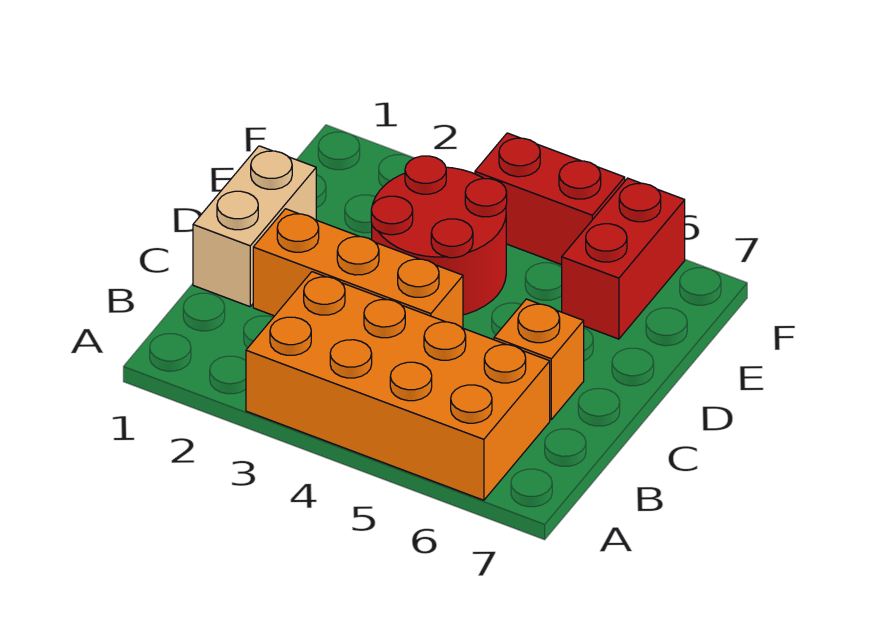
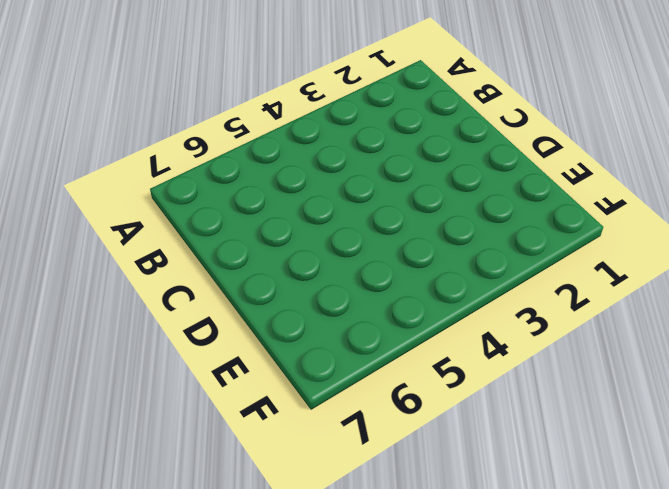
none -> orange brick A3:B6 level 1
none -> tan brick C1:D1 level 1

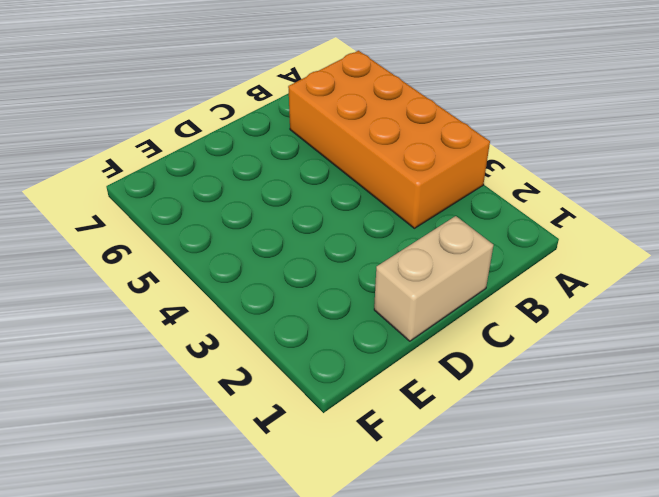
none -> orange brick C2:C4 level 1
none -> orange brick C6 level 1

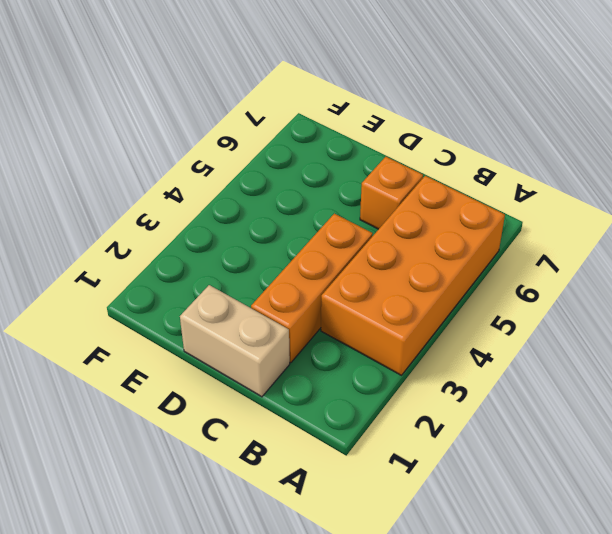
none -> red round brick D3:E4 level 1
none -> red brick E6:F6 level 1

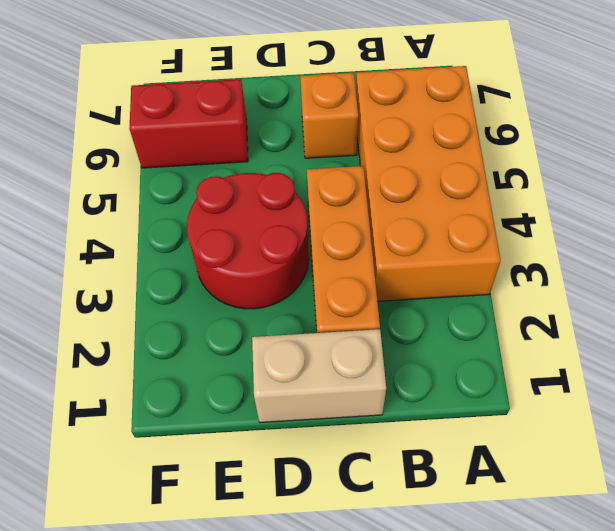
none -> red brick F4:F5 level 1

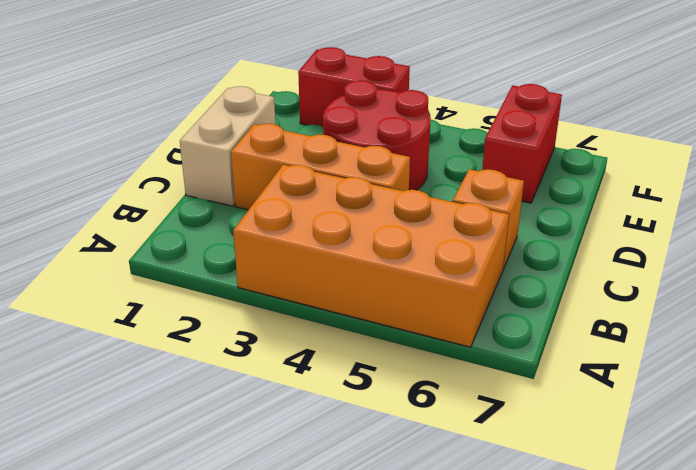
red brick F2:F3 level 1 -> red brick F4:F5 level 1

